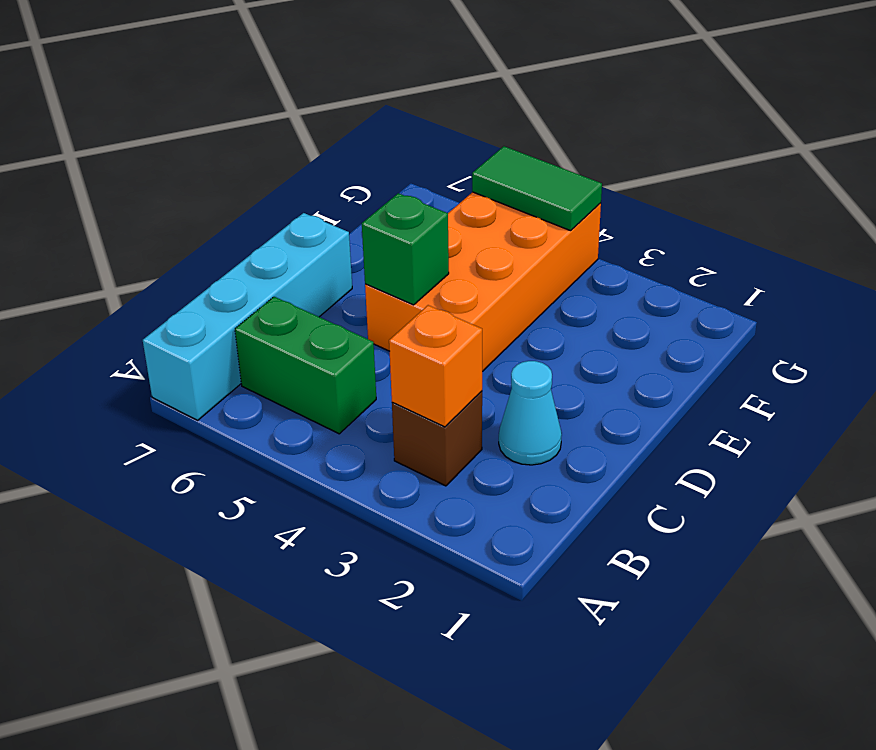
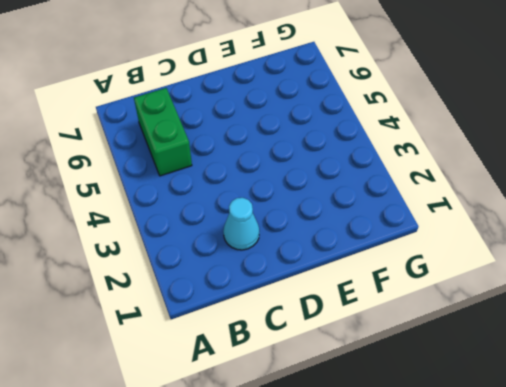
none -> cyan brick A7:D7 level 1
none -> brown brick B3 level 1

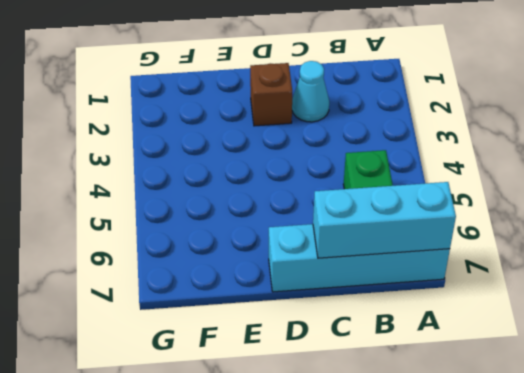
cyan brick A7:C7 level 2 -> none
brown brick D2 level 1 -> brown brick B3 level 1
none -> orange brick D4:G5 level 1
none -> orange brick B3 level 2

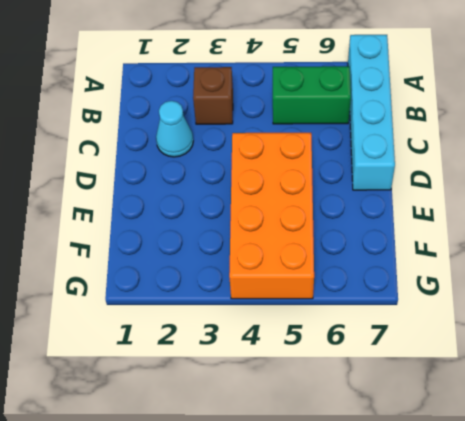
none -> orange brick B3 level 2
none -> green brick D5 level 2

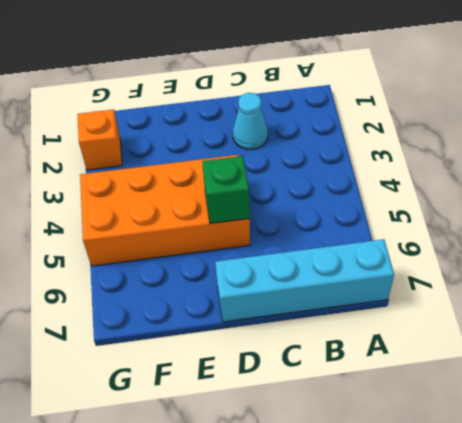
orange brick G2 level 1 -> orange brick B3 level 2
none -> brown brick B3 level 1
none -> green brick B5:B6 level 1

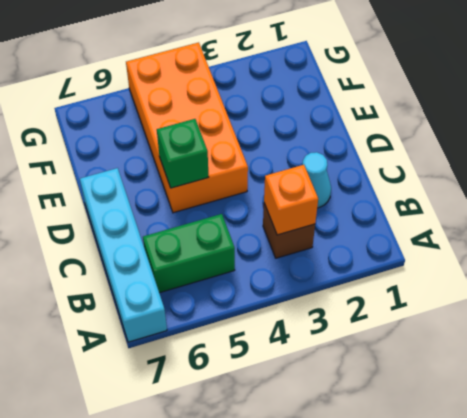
none -> green tile G4:G5 level 2

